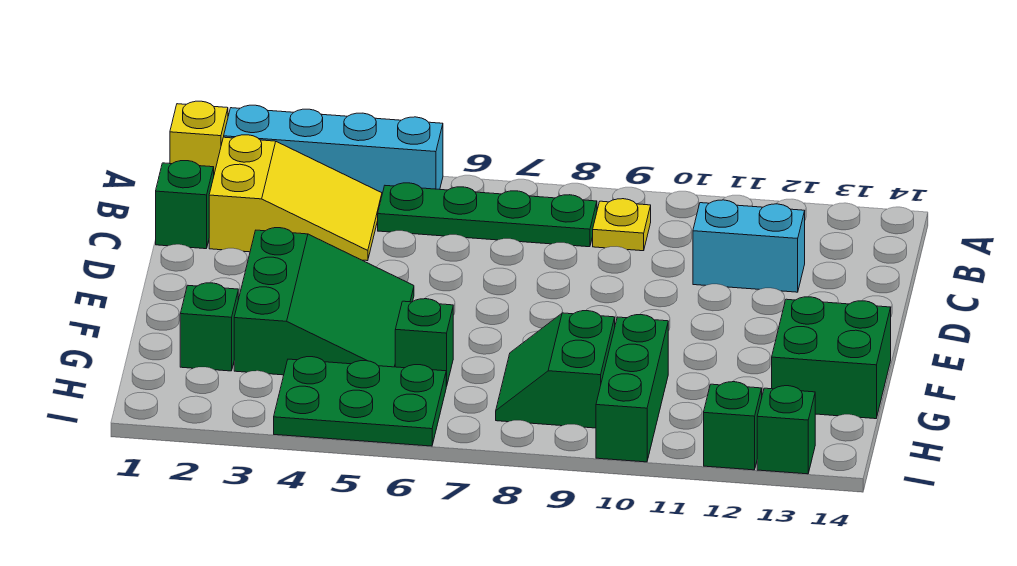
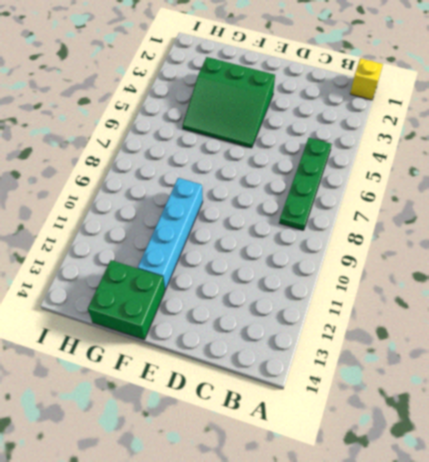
cyan brick F9:F12 level 1 -> cyan brick A2:A5 level 1
none -> yellow slope B2:C4 level 1 top 2
none -> yellow plate B9 level 1
none -> green brick C1 level 1

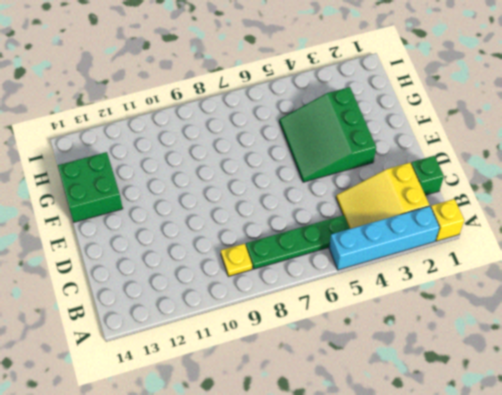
none -> cyan brick C11:C12 level 1
none -> green brick G2 level 1
none -> green brick G6 level 1

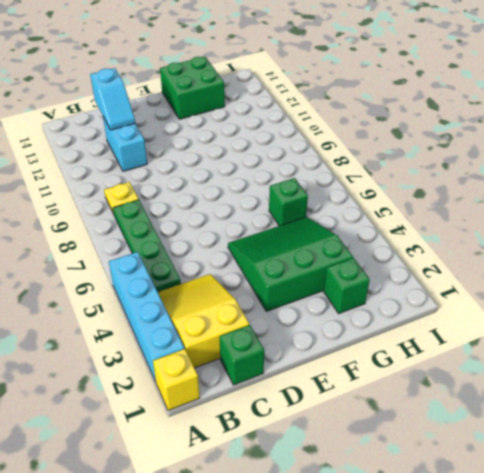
cyan slope C12:C13 level 2 top 13 -> none
none -> green slope G8:H9 level 1 top 9
none -> green brick G10:I10 level 1
none -> green plate H4:I6 level 1

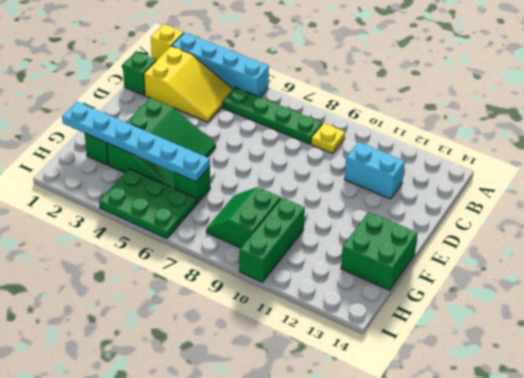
cyan plate G1:G6 level 2 -> none
none -> green brick I12 level 1
none -> green brick I13 level 1

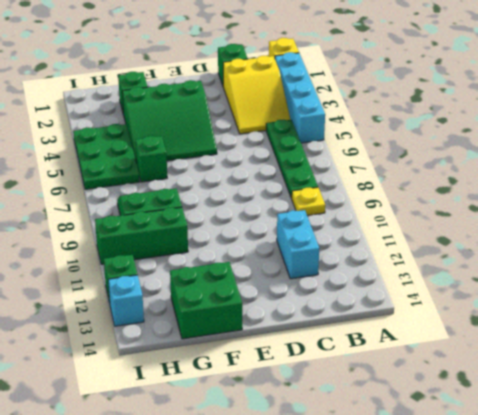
cyan brick I13 level 1 -> green brick I13 level 1

